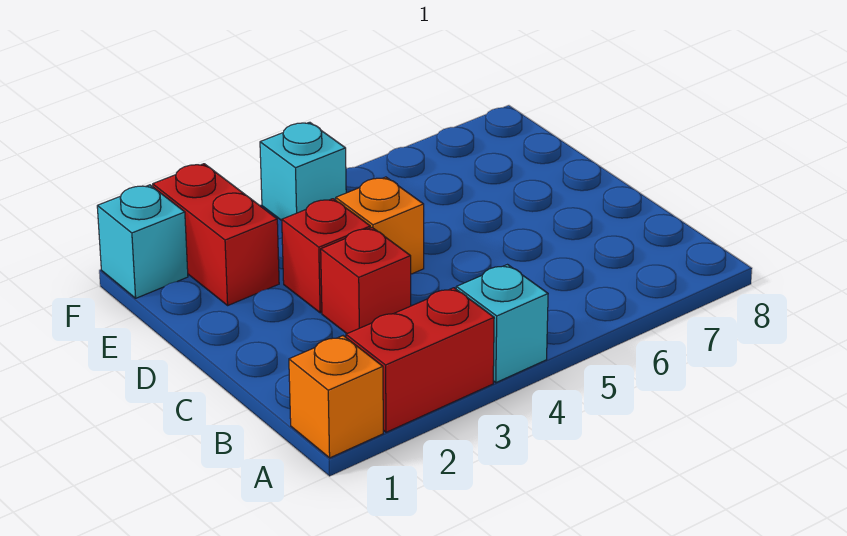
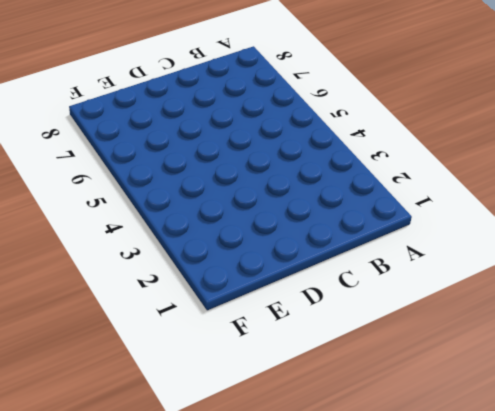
none -> orange brick A1 level 1
none -> red brick A2:A3 level 1

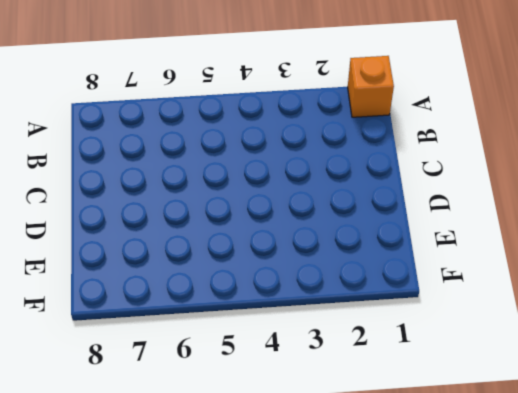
none -> red brick A2:A3 level 1
none -> cyan brick A4 level 1

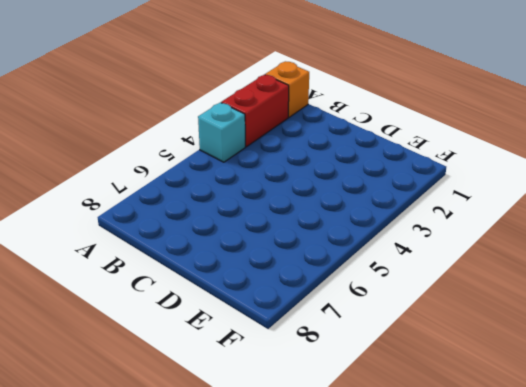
none -> red brick C3 level 1
none -> red brick D3 level 1

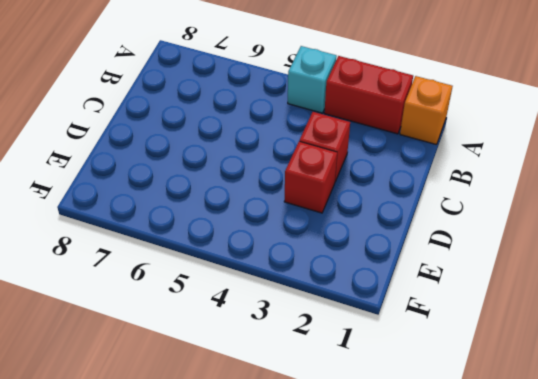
none -> orange brick D4 level 1
none -> red brick E2:F2 level 1

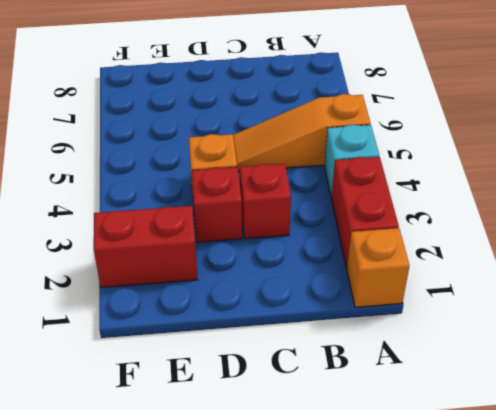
orange slope A5:C5 level 1 top A -> none
none -> cyan brick F1 level 1
none -> cyan brick F4 level 1

